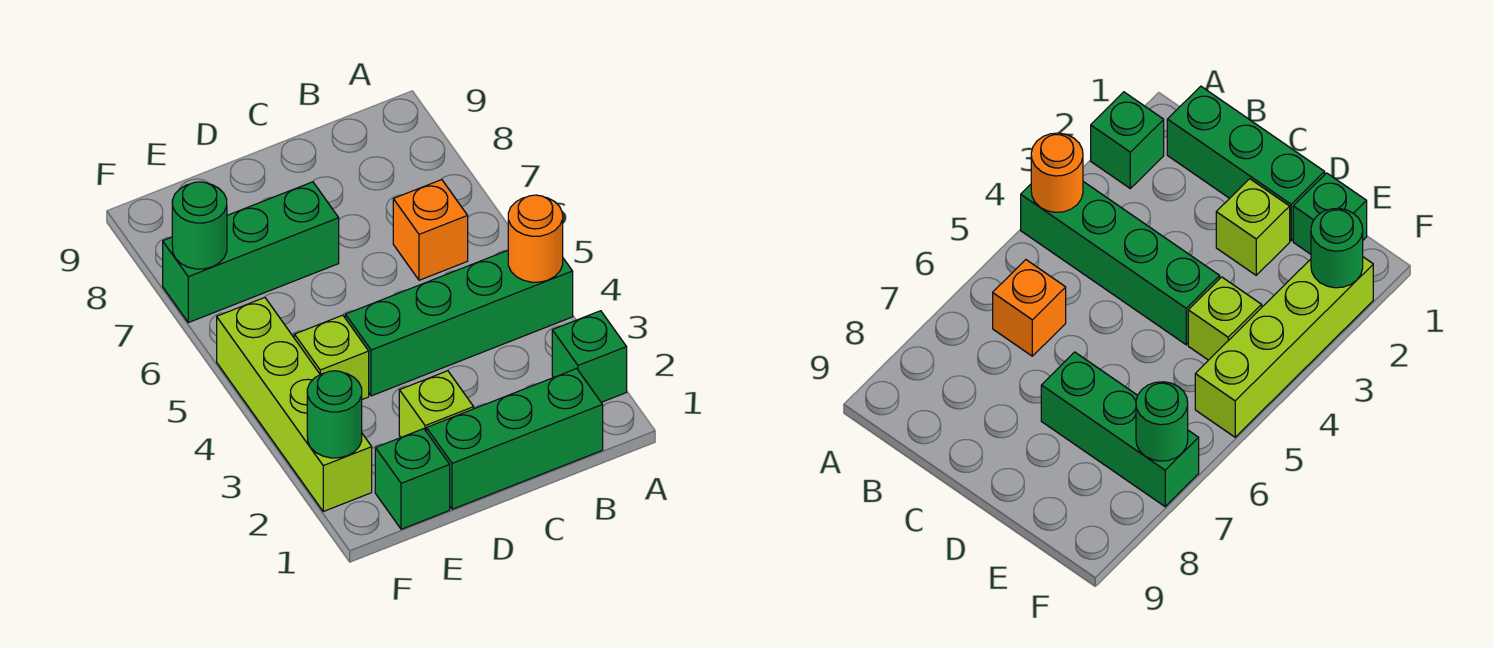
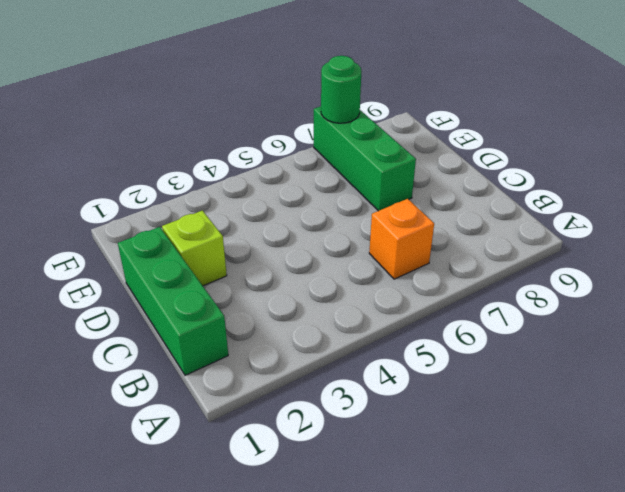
none -> green brick A2 level 1
none -> green brick A4:D4 level 1
none -> green brick E1 level 1

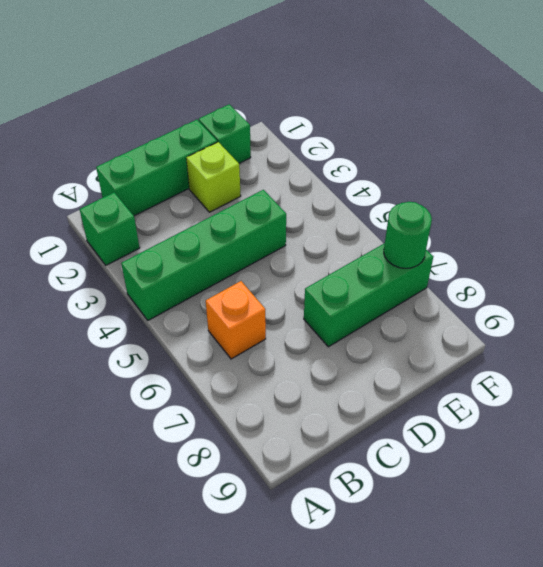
none -> lime brick E4 level 1
none -> lime brick F2:F5 level 1
none -> orange round brick A4 level 2

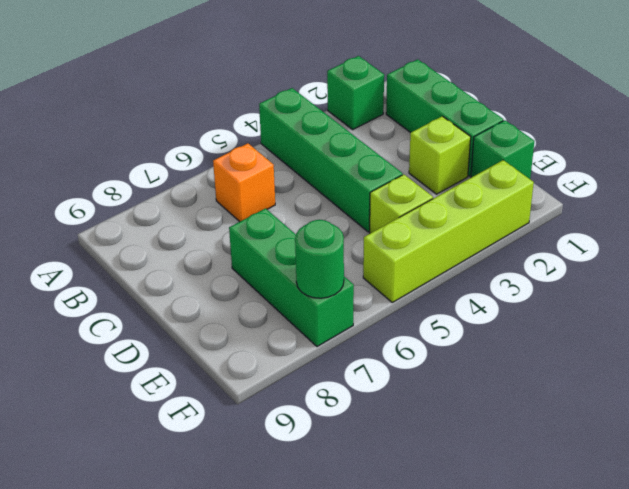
none -> orange round brick A4 level 2
none -> green round brick F2 level 2

